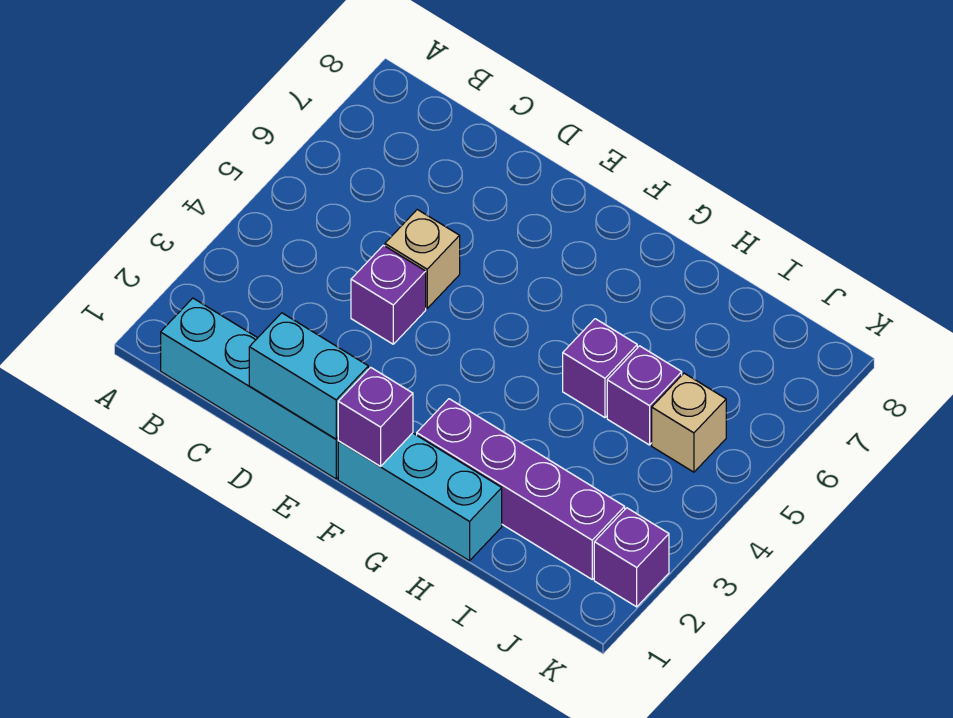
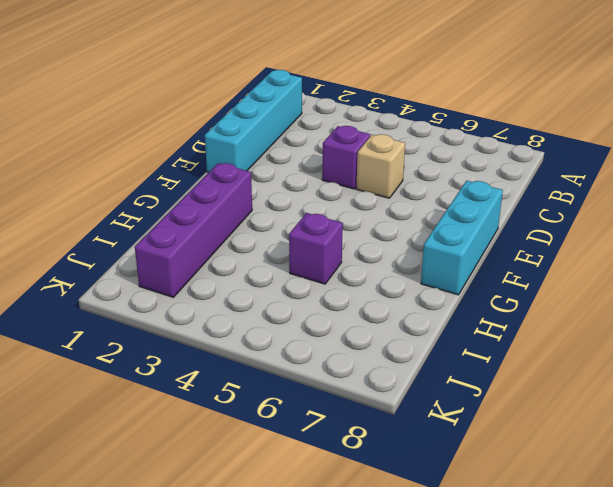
cyan brick E8:G8 level 1 -> cyan brick F1:H1 level 1
none -> purple brick I5 level 1
none -> tan brick J5 level 1

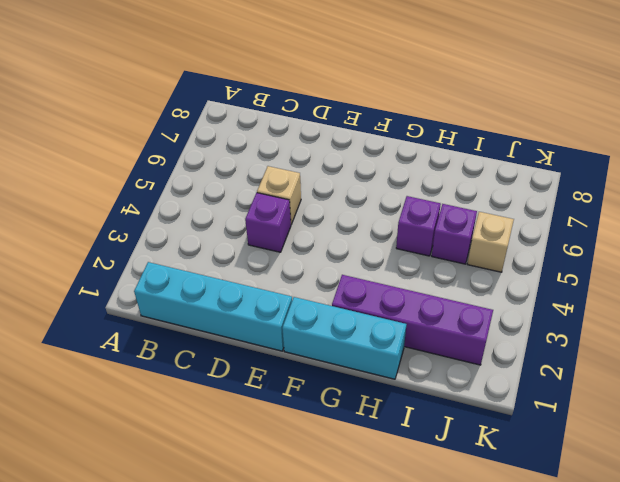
none -> purple brick K2 level 1
none -> cyan brick D1:E1 level 2

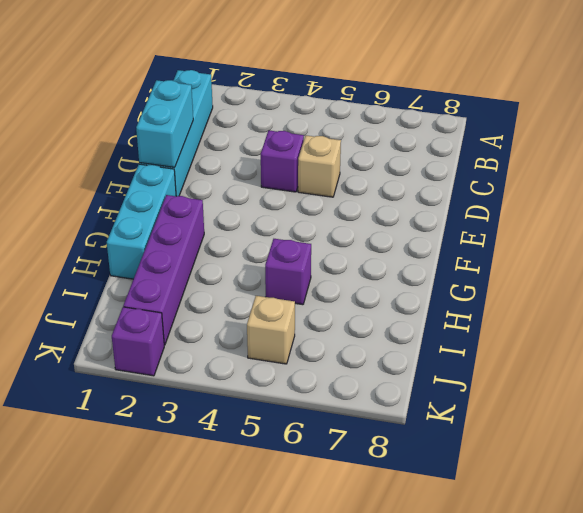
none -> purple brick I5 level 1
none -> purple brick F1 level 2

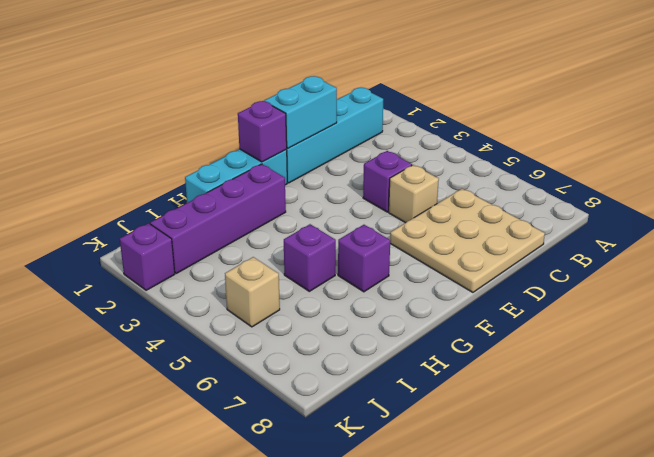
tan plate C6:E8 level 1 -> none
purple brick G6 level 1 -> purple brick I5 level 1

